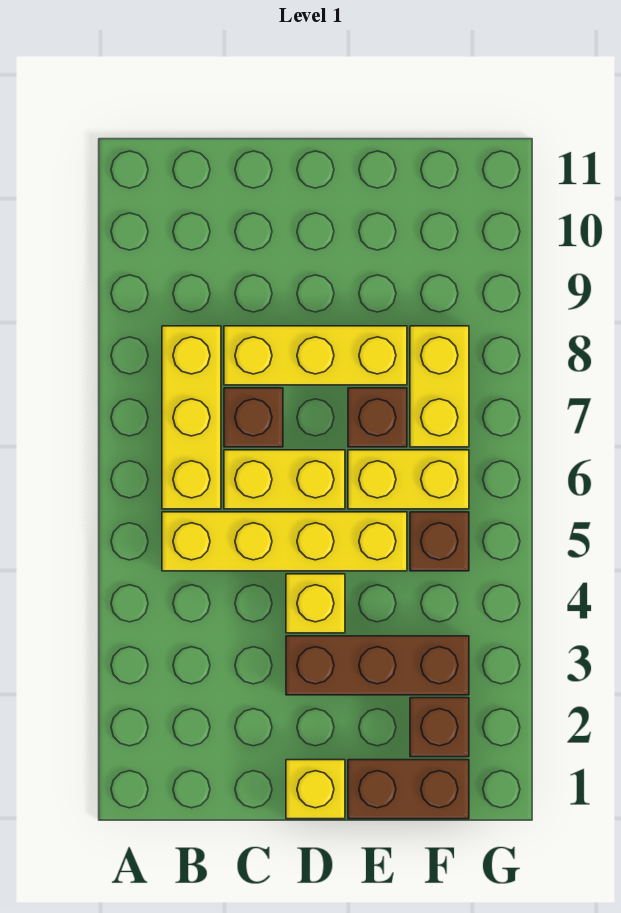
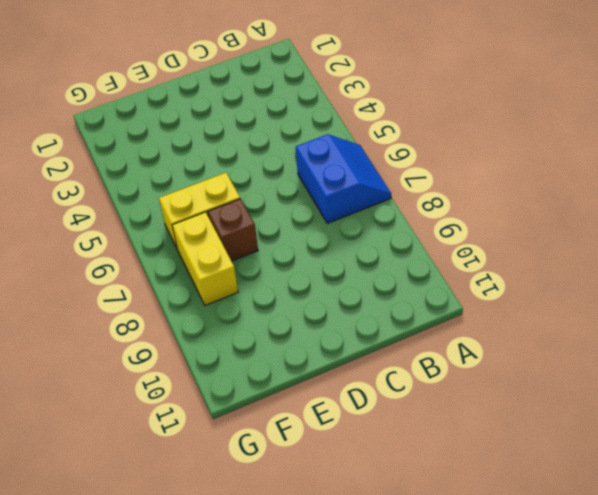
blue slope A6:B7 level 1 top B -> yellow brick B6:B8 level 1
none -> yellow brick B5:E5 level 1
none -> yellow brick C6:D6 level 1
none -> brown brick C7 level 1

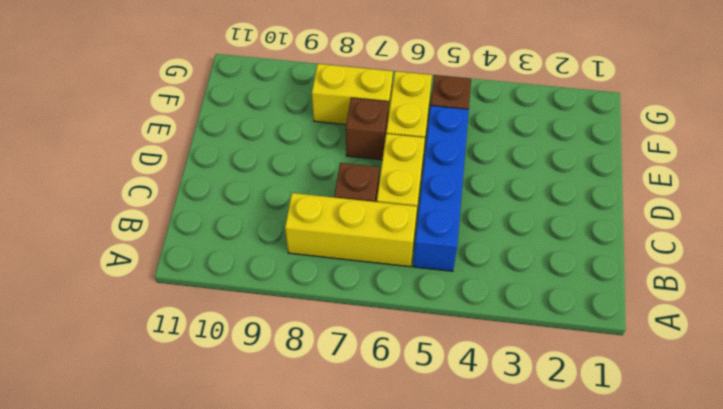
blue brick B5:E5 level 1 -> yellow brick B5:E5 level 1
none -> yellow brick C8:E8 level 1
none -> yellow brick D1 level 1
none -> brown brick D3:F3 level 1

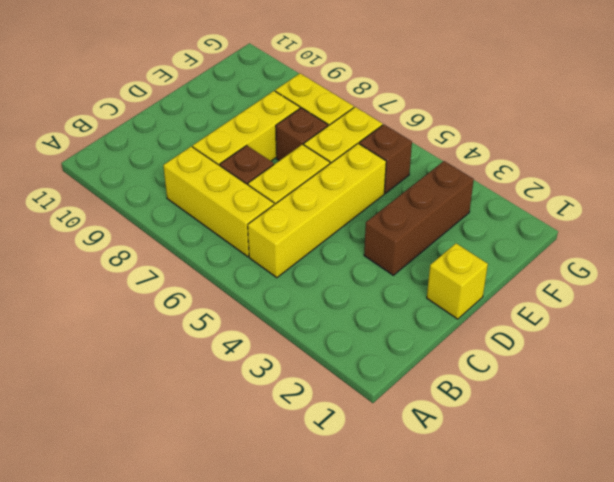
none -> yellow brick D4 level 1
none -> brown brick E1:F1 level 1
none -> brown brick F2 level 1

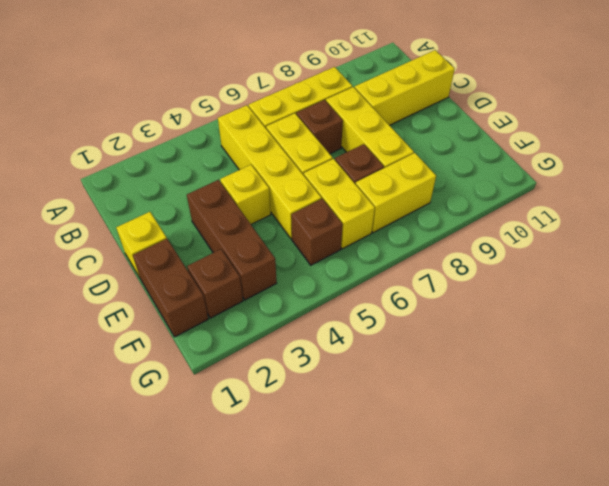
yellow brick C9:C11 level 1 -> none

